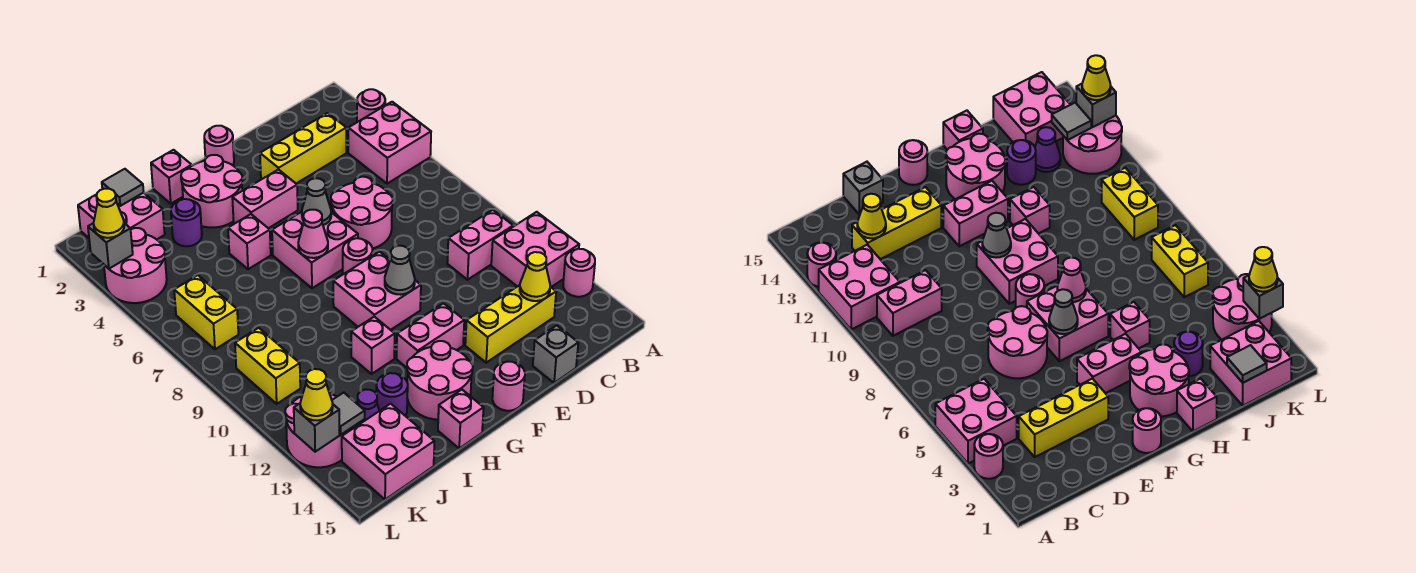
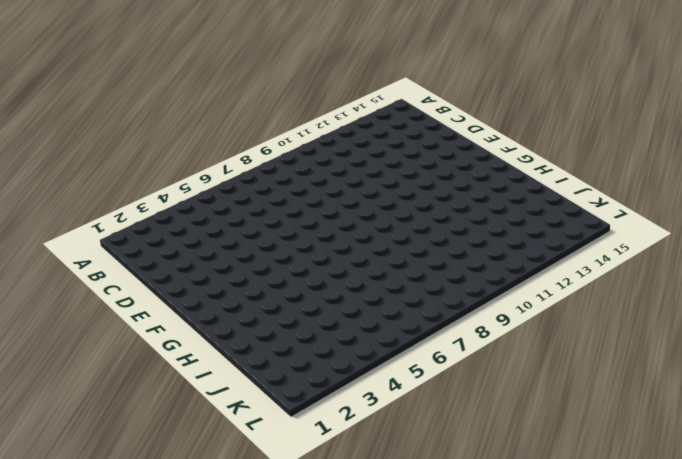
none -> pink round brick A3 level 1
none -> pink brick A4:B5 level 1
none -> pink brick A11:B12 level 1
none -> pink round brick A13 level 1

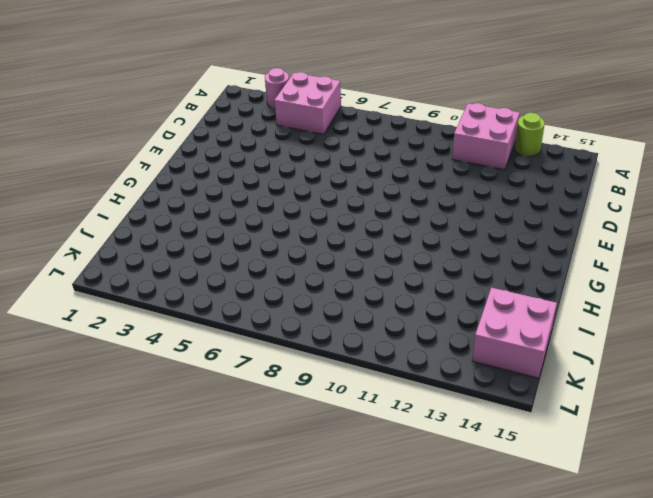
lime round brick A13 level 1 -> pink round brick A13 level 1
none -> pink brick B10:C10 level 1
none -> yellow brick C3:E3 level 1
none -> yellow brick C13:E13 level 1
none -> pink round brick D6:E7 level 1

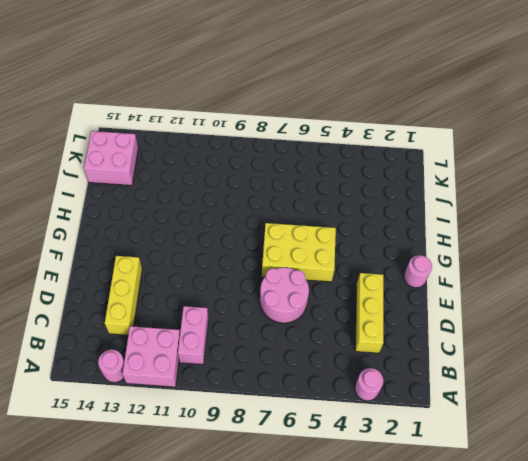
yellow brick F5:G7 level 1 -> pink brick F6:G7 level 1
none -> pink brick A4:B5 level 1
none -> grey brick D15 level 1
none -> pink brick F4:G4 level 1
none -> pink round brick F8 level 1

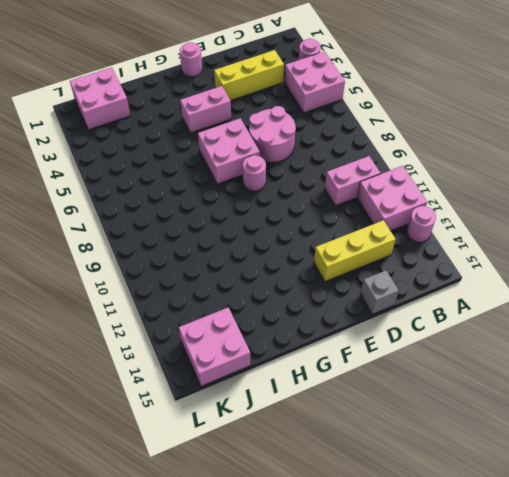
none -> pink brick F9:G10 level 1
none -> pink brick F12:G12 level 1
none -> pink round brick F15 level 1
none -> pink round brick G2:H3 level 1

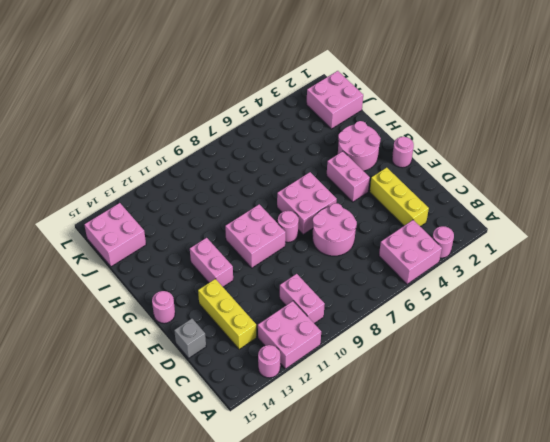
none -> pink round brick G13:H14 level 1
none -> pink brick H1 level 1
none -> pink brick H5 level 1
none -> pink brick H11 level 1

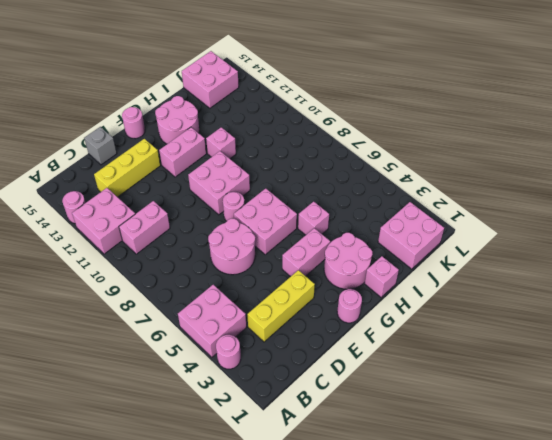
none -> pink brick H15 level 1
none -> purple round brick I3 level 1
none -> purple round brick I13 level 1
none -> purple cone J13 level 1

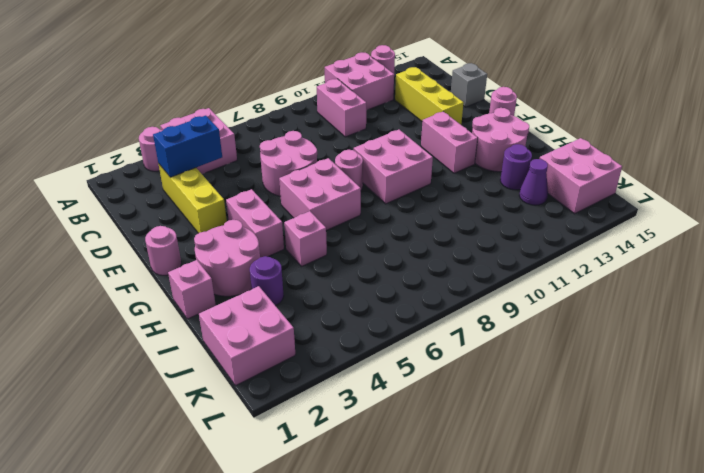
blue brick C3:C4 level 2 -> none
none -> pink brick H11 level 1
none -> pink brick H15 level 1
none -> pink round brick K3:L4 level 1
none -> yellow brick K6:K7 level 1

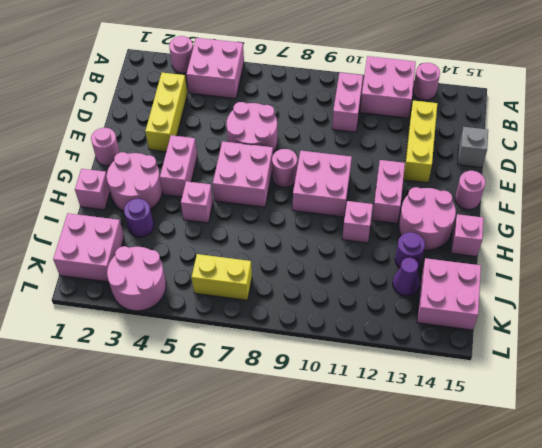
none -> yellow brick K9:K10 level 1
none -> pink round brick K12:L13 level 1
none -> yellow cone C13 level 2
none -> grey cone F6 level 2

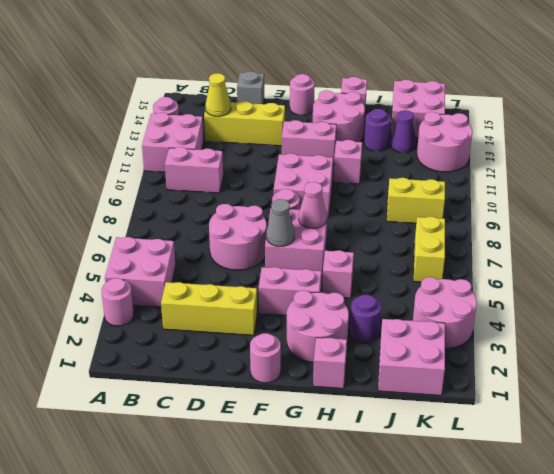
yellow brick J9:K9 level 1 -> yellow brick K9:K10 level 1
none -> grey cone F10 level 2
none -> grey tile J1 level 2
none -> grey tile K13 level 2
none -> grey brick L3 level 2

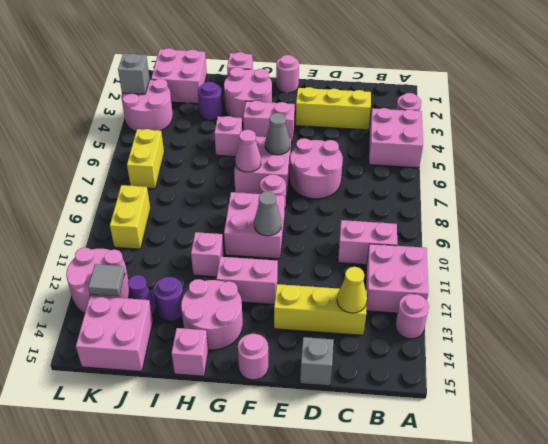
none -> grey tile J1 level 2
none -> grey brick L13 level 2
none -> yellow cone L3 level 3
none -> yellow cone L13 level 3

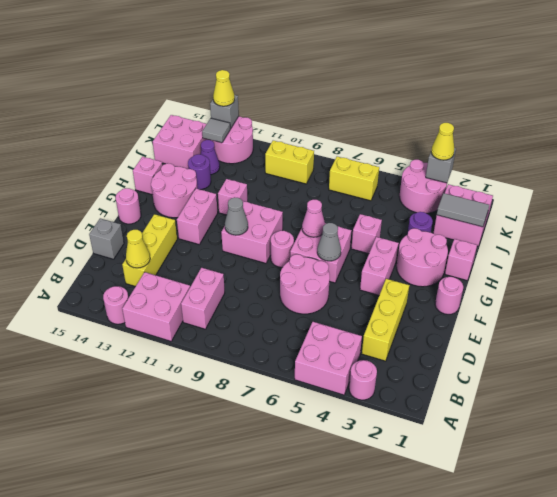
grey tile J1:J2 level 2 -> grey tile J1 level 2

